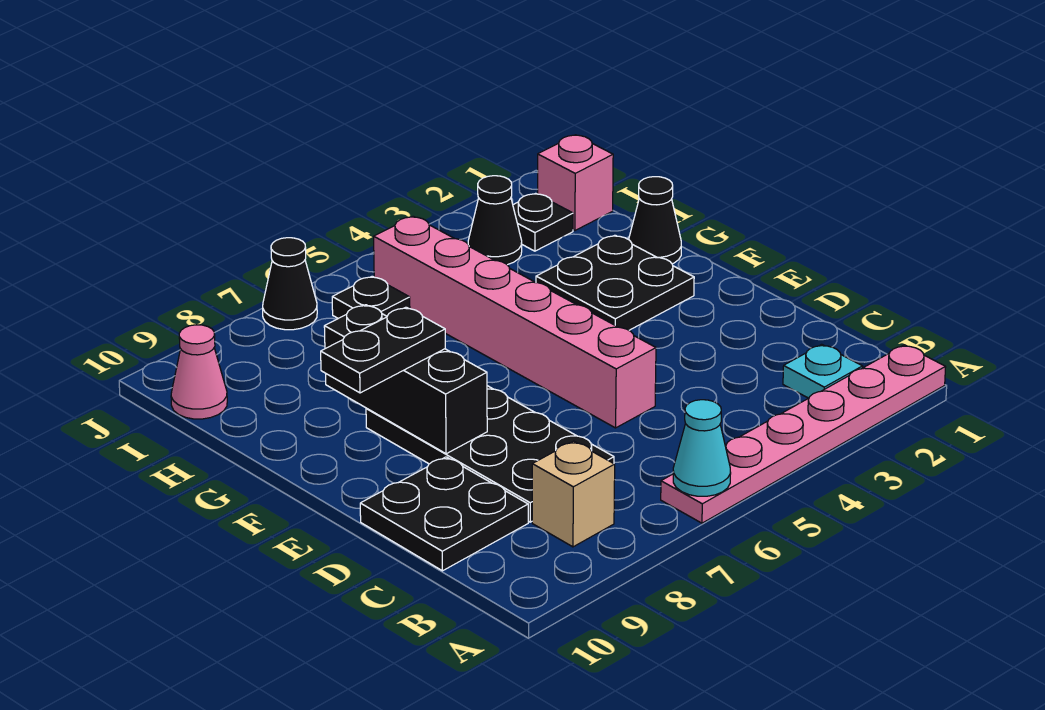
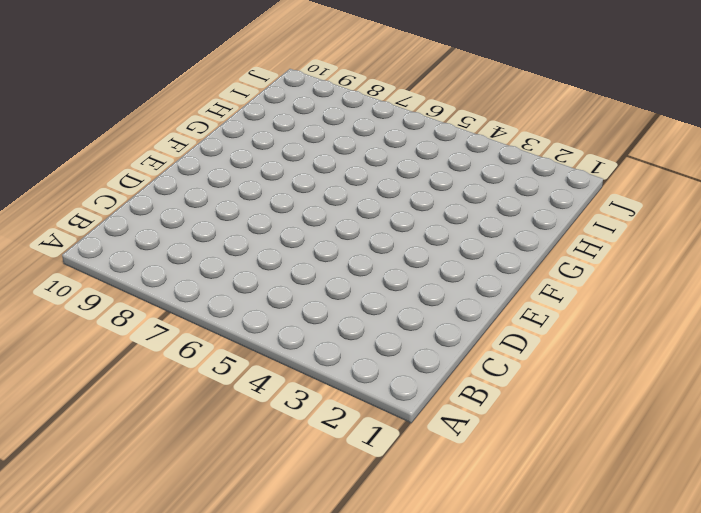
none -> pink plate A1:A6 level 1
none -> cyan plate B2 level 1
none -> tan brick B8 level 1

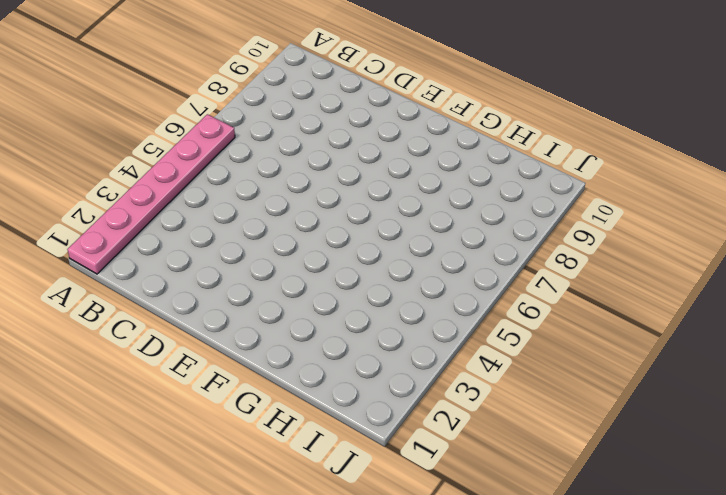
none -> cyan plate B2 level 1
none -> tan brick B8 level 1
none -> black plate C7:F8 level 1

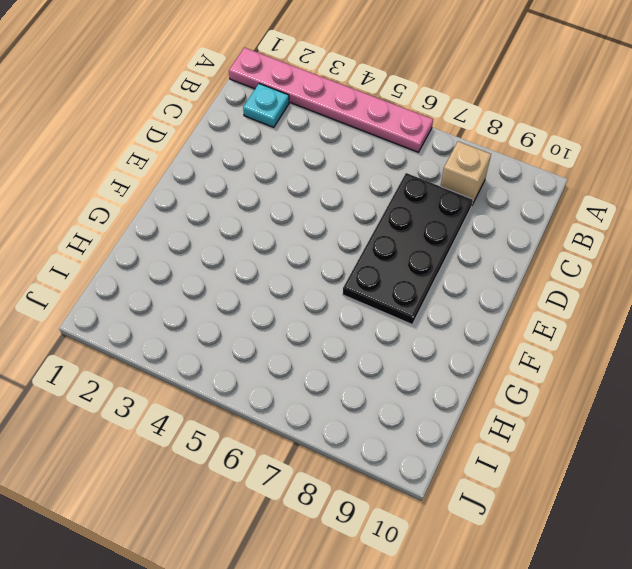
none -> black plate C9:D10 level 1
none -> pink brick D5:I5 level 1
none -> black plate F2:G3 level 1

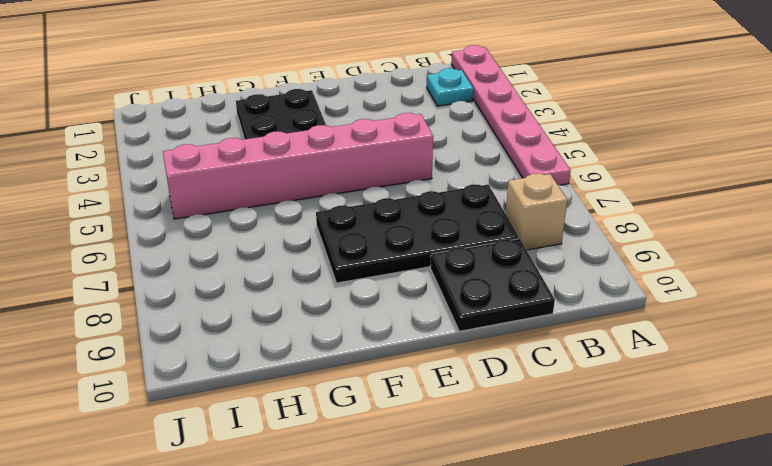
none -> black cone G1 level 1
none -> pink brick I1 level 1
none -> black plate I2 level 1

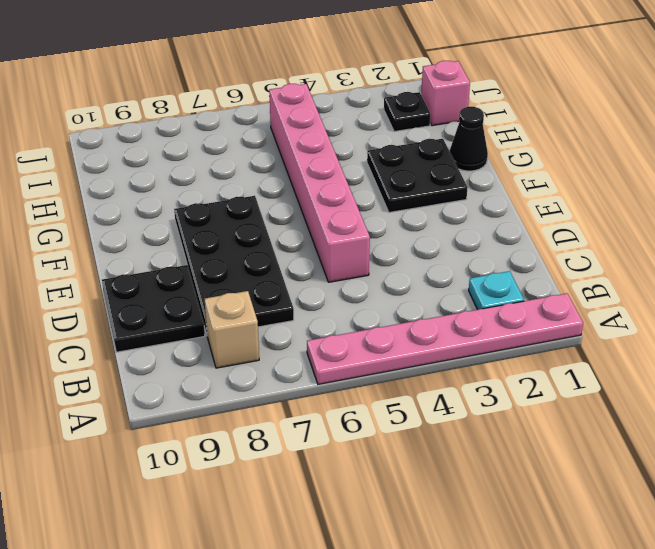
none -> black cone I3 level 1
none -> black plate I6 level 1
none -> pink cone I10 level 1

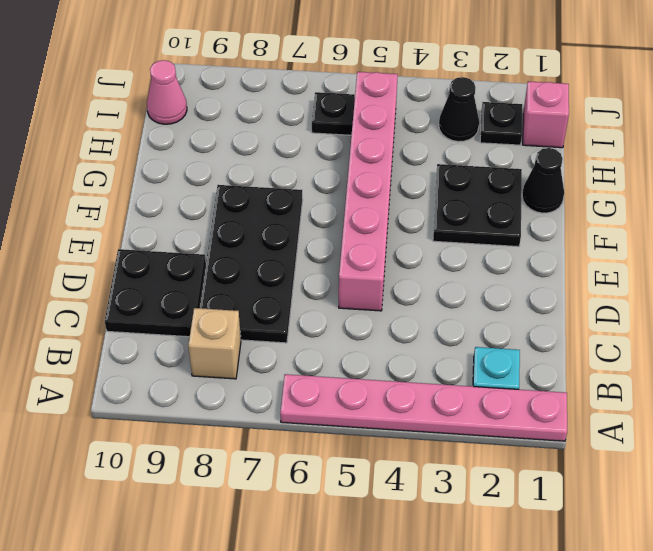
none -> black cone J7 level 1
none -> cyan cone A6 level 2
none -> black brick E8:G8 level 2

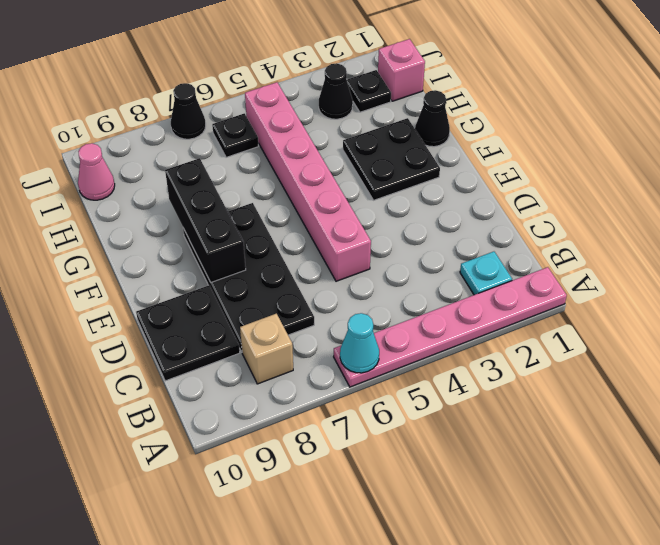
none -> black plate F8:F9 level 3

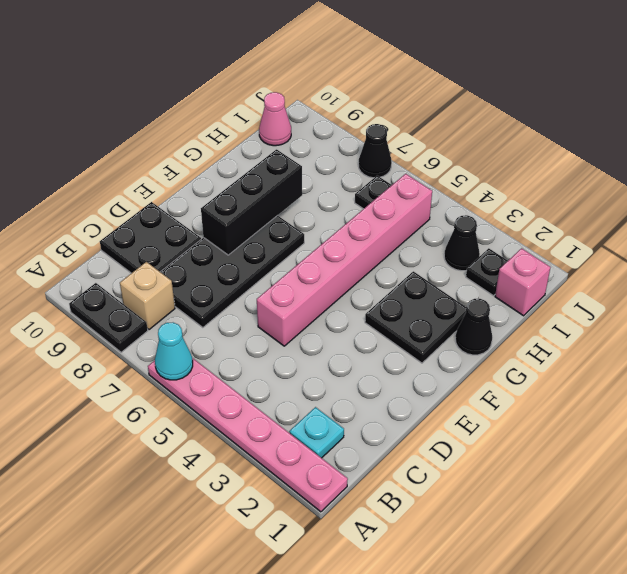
black plate A8:A9 level 1 -> black plate F8:F9 level 3

